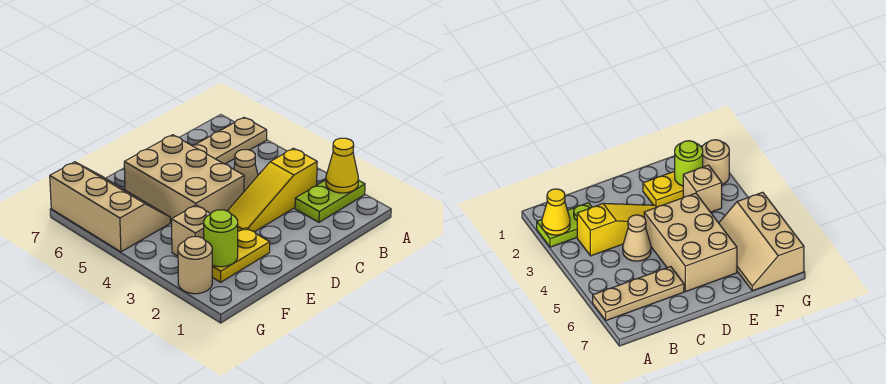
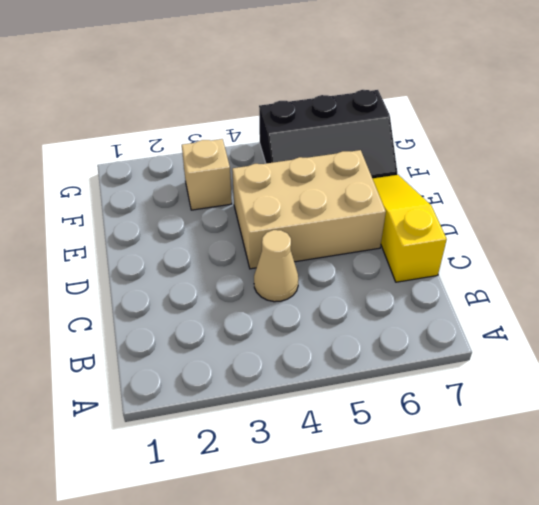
yellow slope C7:E7 level 1 top C -> yellow slope B3:D3 level 1 top B
black slope F5:G7 level 1 top G -> tan slope F5:G7 level 1 top G
none -> lime plate A2:B2 level 1
none -> tan plate A6:C6 level 1

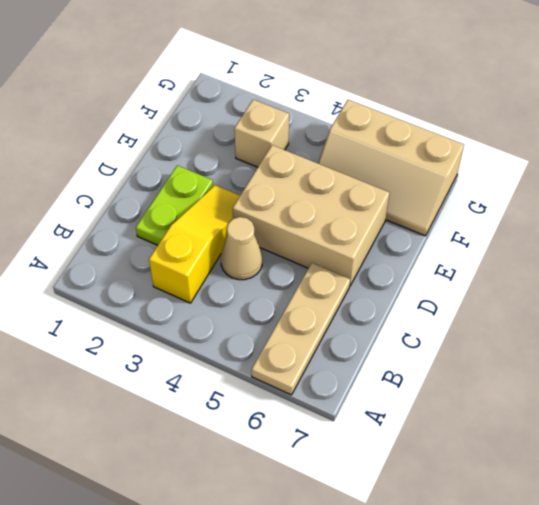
lime plate C2:D2 level 1 -> lime plate A2:B2 level 1
none -> yellow plate E2:F2 level 1
none -> tan round brick G2 level 1

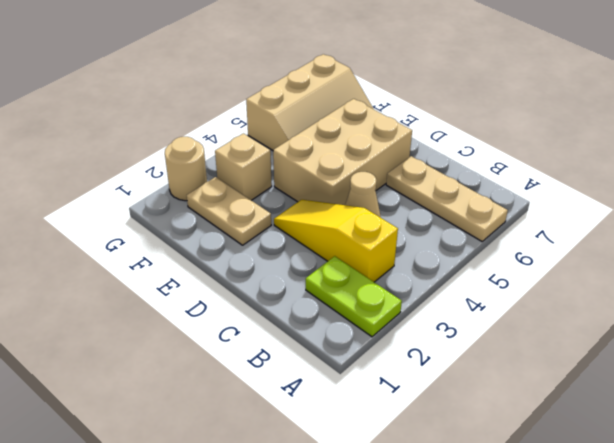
tan plate E2:F2 level 1 -> yellow plate E2:F2 level 1
none -> yellow cone A2 level 2
none -> lime round brick F2 level 2

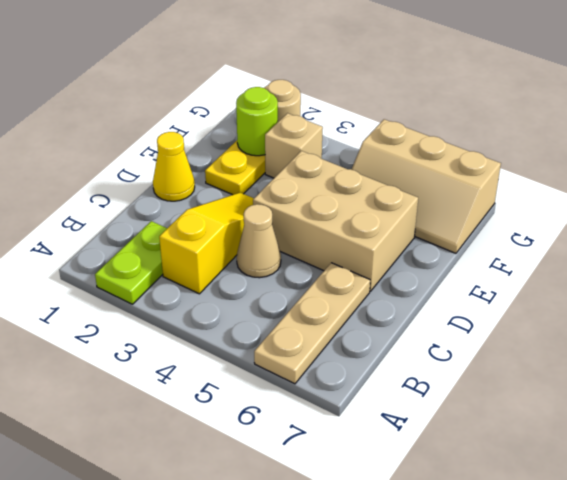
yellow cone D1 level 1 -> yellow cone A2 level 2

